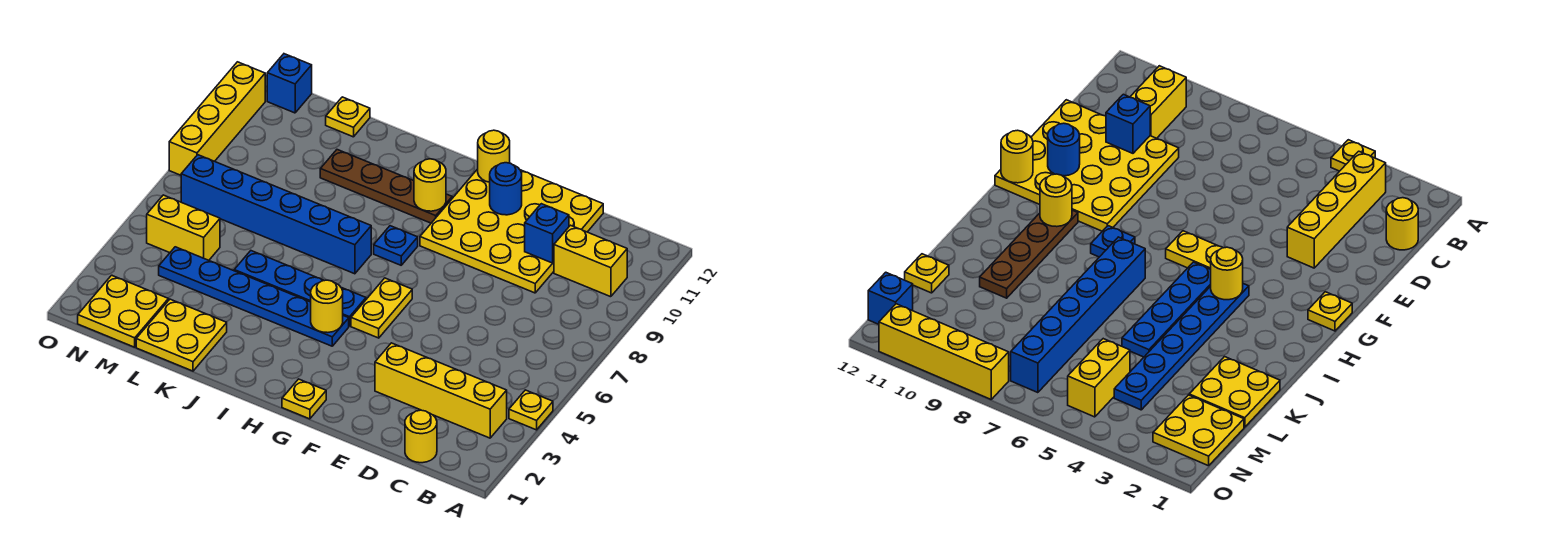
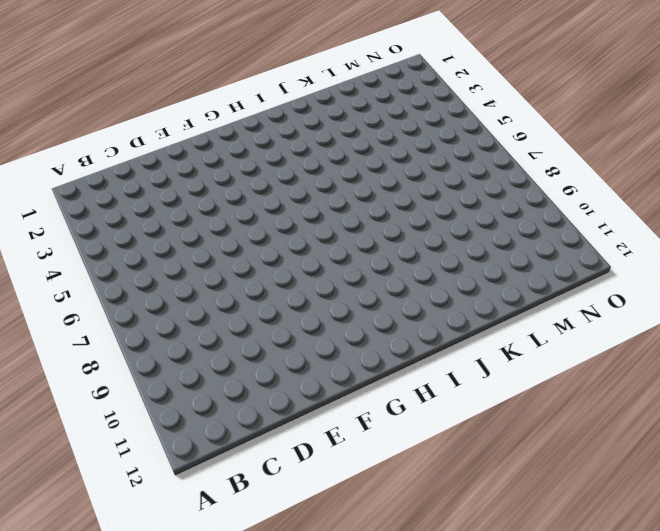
none -> yellow plate A4 level 1
none -> yellow brick B3:E3 level 1
none -> yellow brick B10:C10 level 1

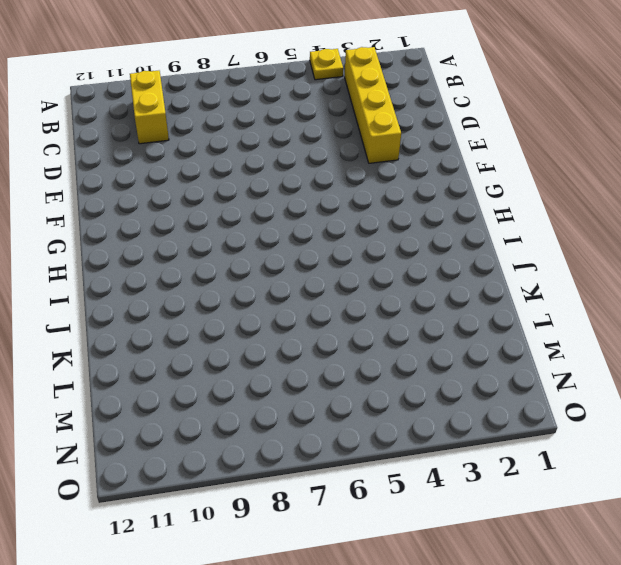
none -> yellow round brick C1 level 1
none -> yellow plate D9:G12 level 1
none -> yellow plate G1 level 1

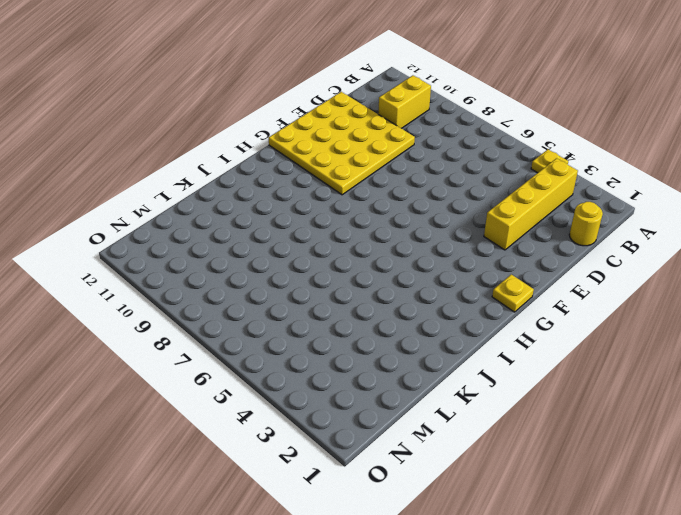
none -> yellow plate G5:G6 level 1
none -> blue plate H4:M4 level 1
none -> blue plate H5:K5 level 1

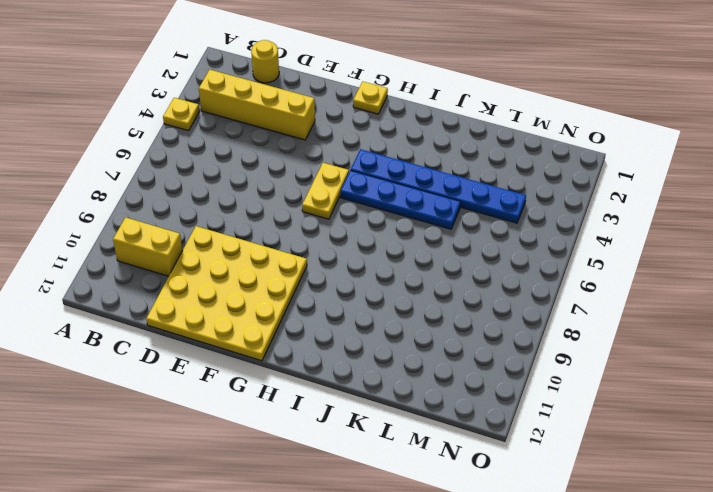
none -> blue plate H8 level 1
none -> brown plate H10:K10 level 1
none -> blue brick I7:N7 level 1

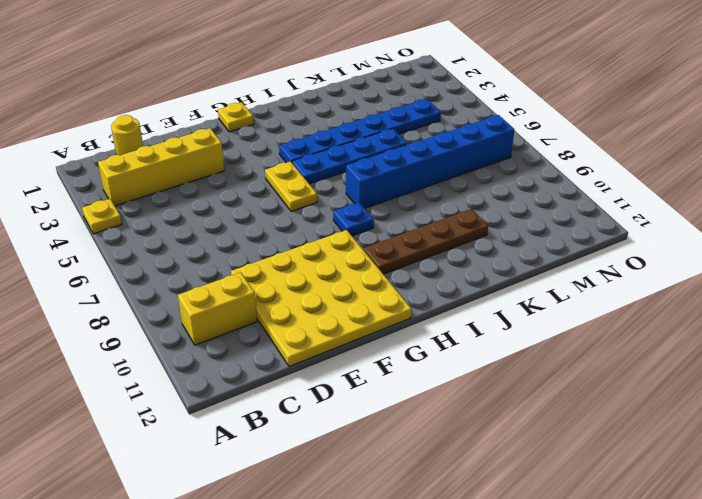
none -> yellow plate K1:L2 level 1
none -> yellow plate L12 level 1
none -> yellow plate M1:N2 level 1

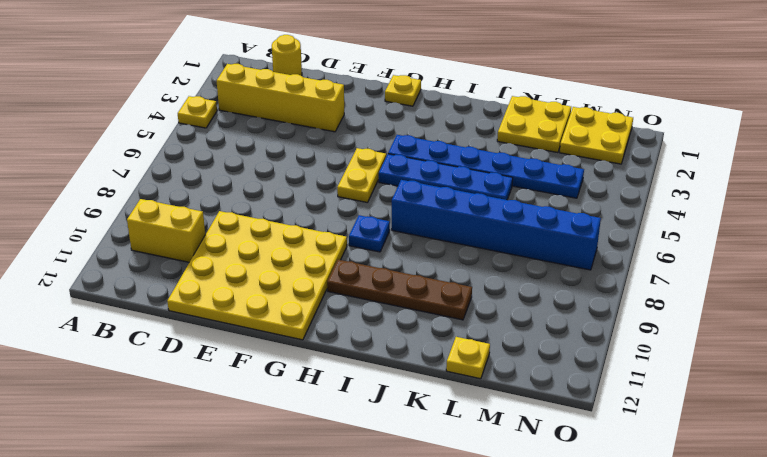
none -> yellow brick M5:N5 level 1
none -> blue brick N12 level 1
none -> yellow brick O8:O11 level 1

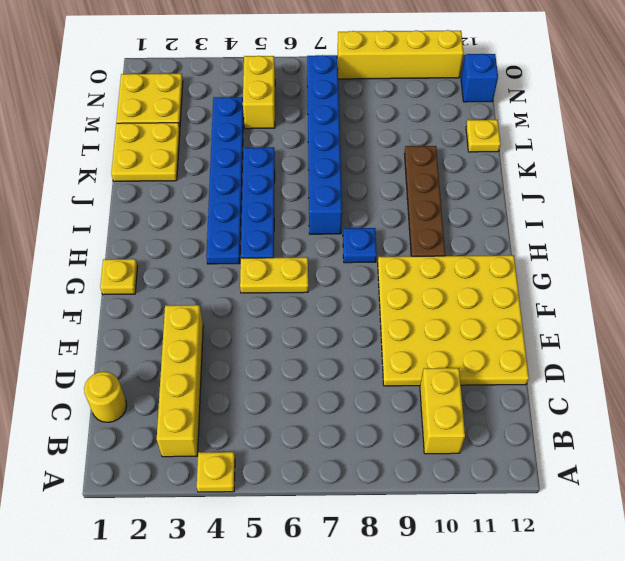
none -> blue brick D10 level 2
none -> blue round brick F11 level 2
none -> yellow round brick G12 level 2

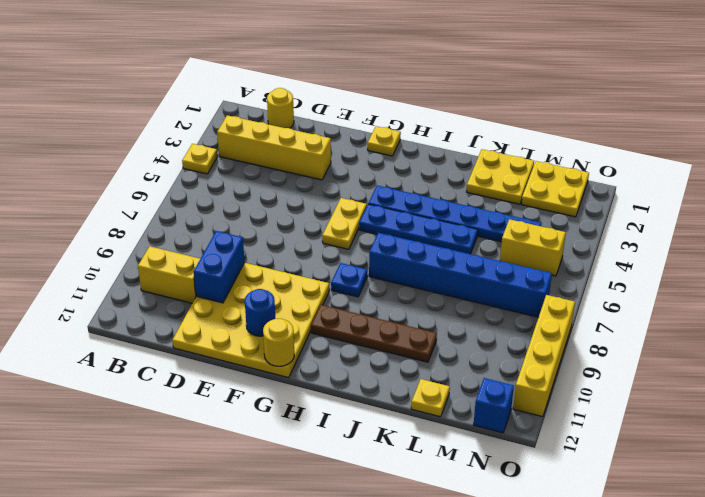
blue brick D9:D10 level 2 -> blue brick D10 level 2
none -> yellow round brick H4 level 2
none -> yellow round brick H10 level 2

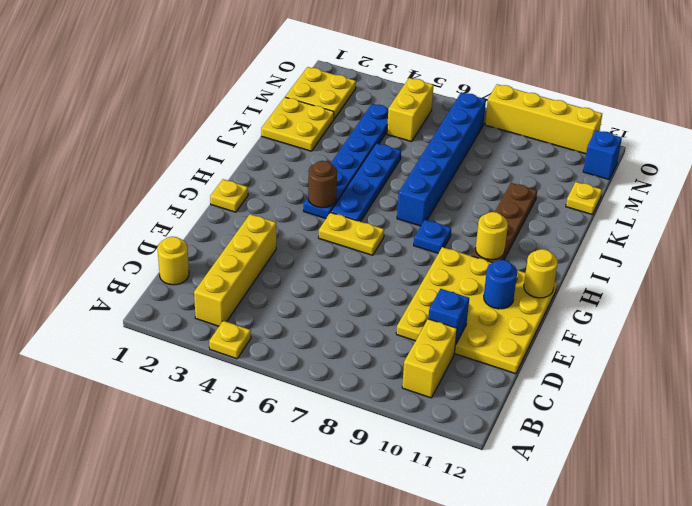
brown round brick H4 level 2 -> yellow round brick H4 level 2

